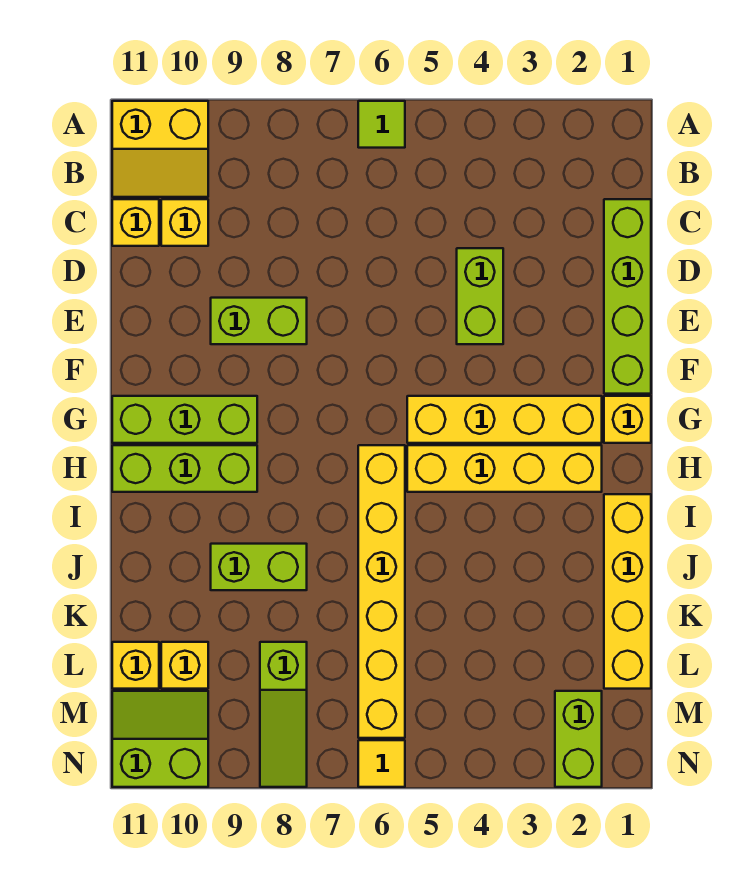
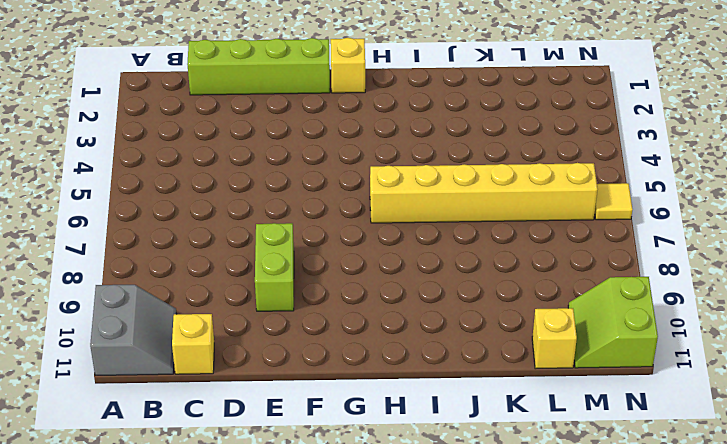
grey slope A10:B11 level 1 top A -> yellow slope A10:B11 level 1 top A
none -> lime tile A6 level 1
none -> yellow brick C10 level 1
none -> lime brick D4:E4 level 1

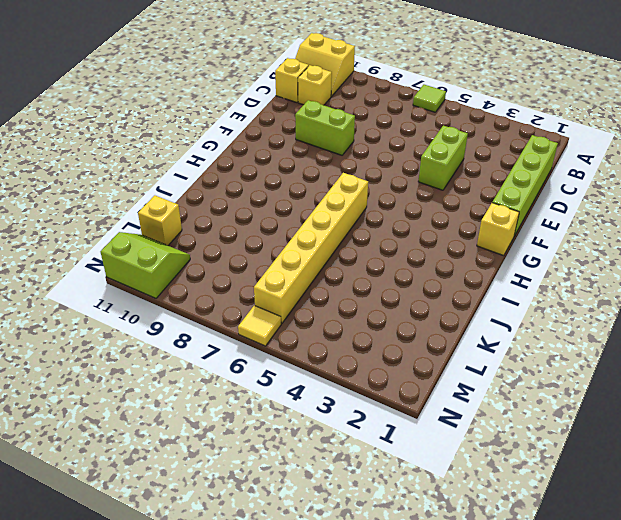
none -> yellow brick G2:G5 level 1
none -> lime brick G9:G11 level 1
none -> yellow brick H2:H5 level 1

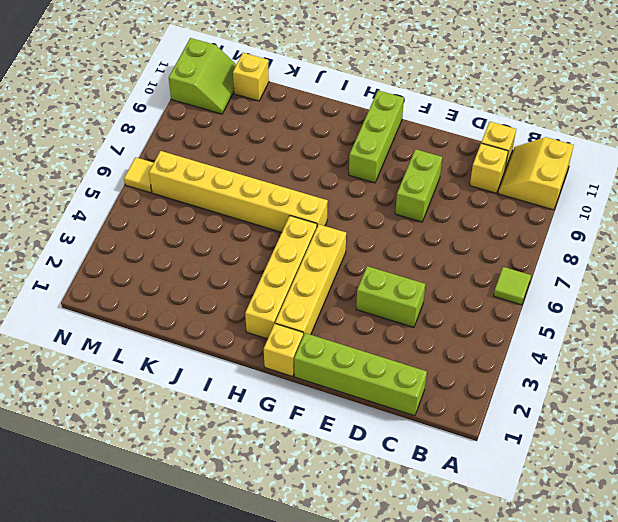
none -> lime brick H9:H11 level 1
none -> yellow brick I1:L1 level 1
none -> lime brick J8:J9 level 1

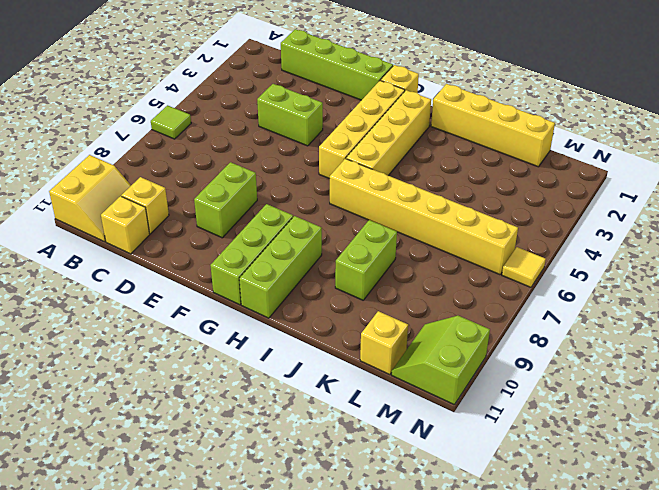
none -> lime slope L8:N8 level 1 top L
none -> yellow brick L10 level 1
none -> lime brick M2:N2 level 1

